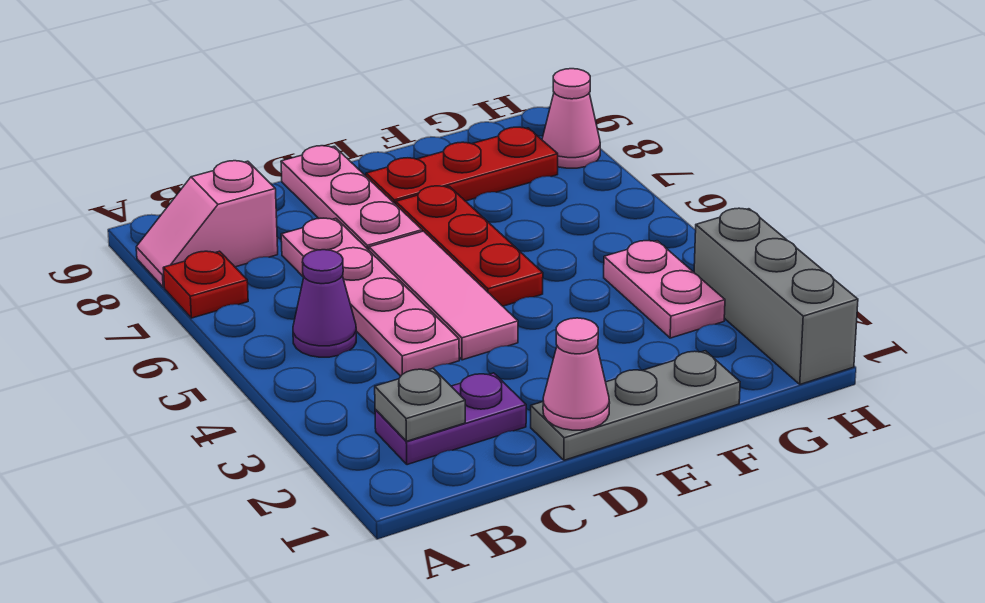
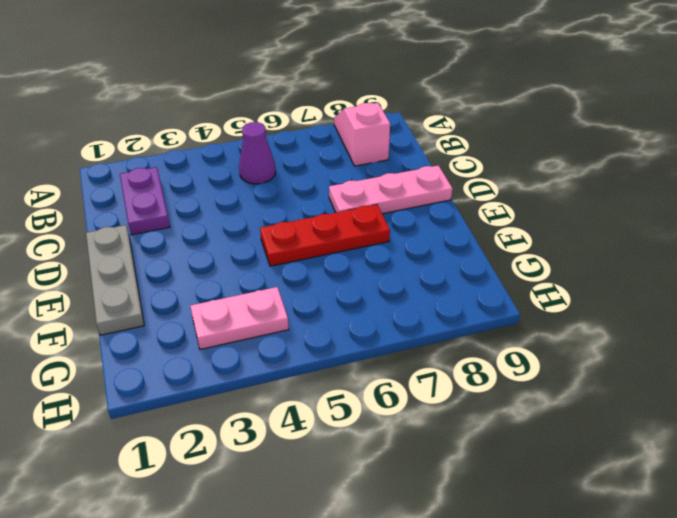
none -> red plate A7 level 1
none -> pink plate C4:C7 level 1
none -> pink tile D4:D6 level 1

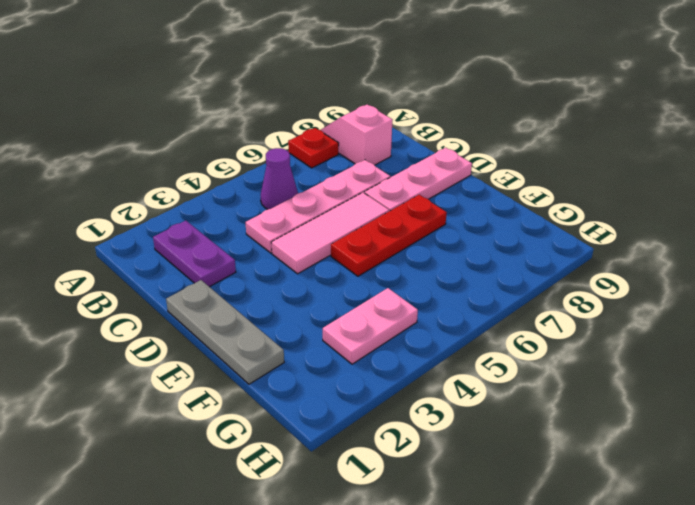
none -> red plate E8:G8 level 1
none -> grey brick H1:H3 level 1
none -> pink cone H8 level 1

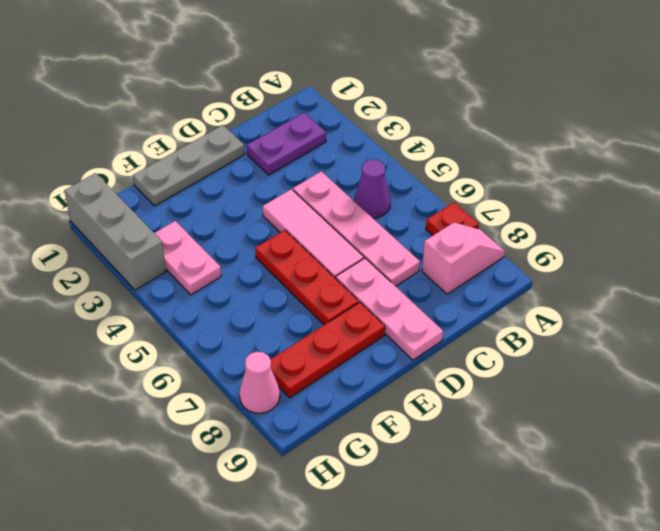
none -> grey plate B2 level 2
none -> pink cone D1 level 2

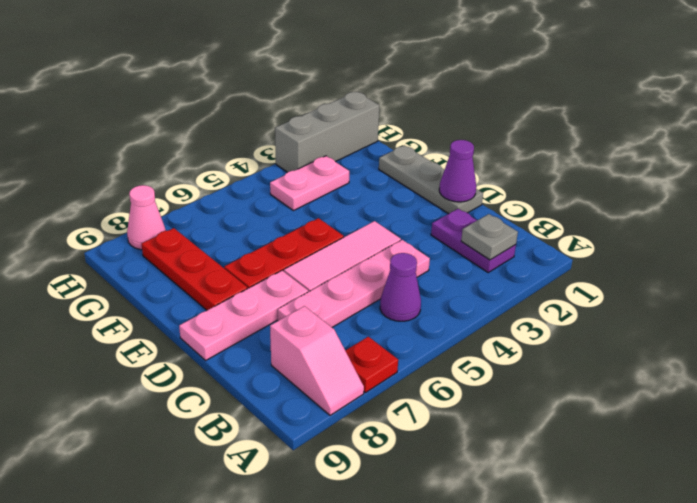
purple cone D1 level 2 -> pink cone D1 level 2

